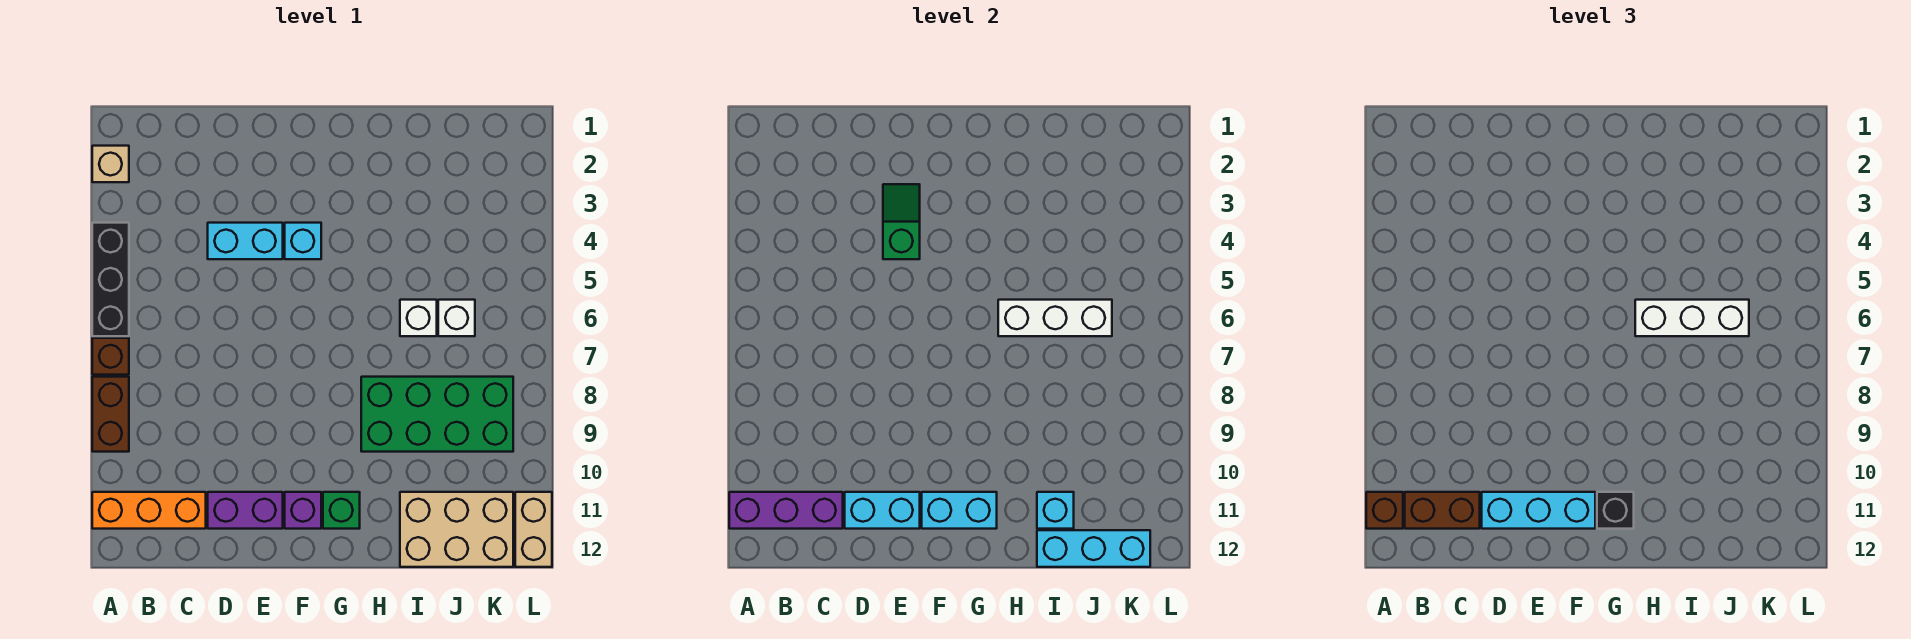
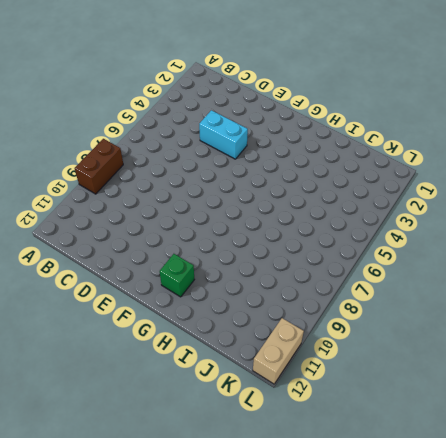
none -> tan brick A2 level 1
none -> black brick A4:A6 level 1
none -> brown brick A7 level 1

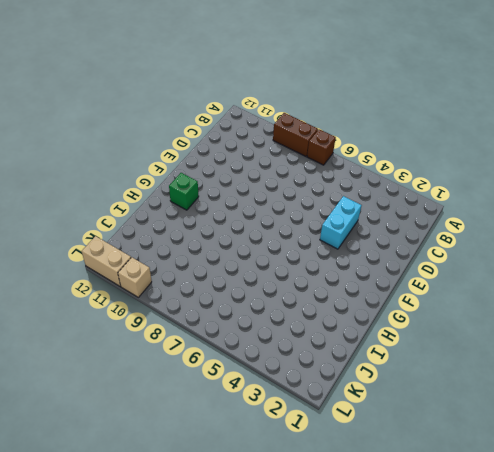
tan brick L10 level 1 -> tan brick A2 level 1
none -> black brick A4:A6 level 1
none -> orange brick A11:C11 level 1
none -> purple brick D11:E11 level 1

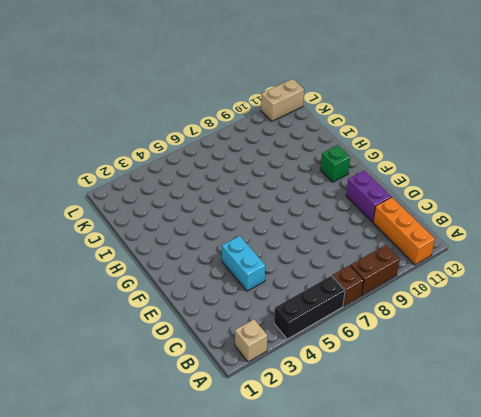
none -> cyan brick F4 level 1
none -> purple brick F11 level 1
none -> green brick H8:K9 level 1

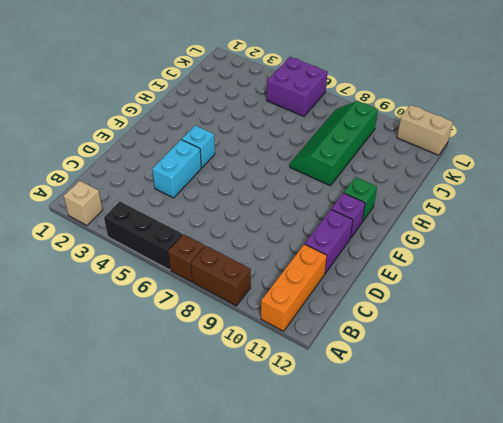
green slope H8:K9 level 1 top 9 -> green brick H8:K9 level 1
purple brick K5:L6 level 1 -> none
none -> white brick I6 level 1
none -> tan brick I11:K12 level 1
none -> white brick J6 level 1

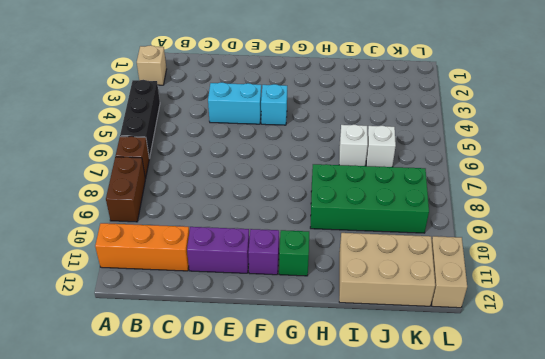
none -> purple brick A11:C11 level 2
none -> cyan brick D11:E11 level 2
none -> green slope E3:E4 level 2 top 4

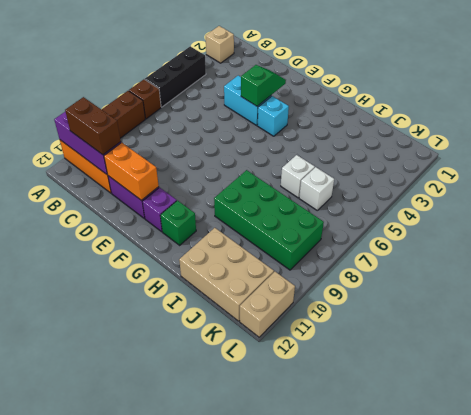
orange brick D11:E11 level 2 -> cyan brick D11:E11 level 2
none -> cyan brick F11:G11 level 2
none -> white brick H6:J6 level 2
none -> cyan brick I11 level 2

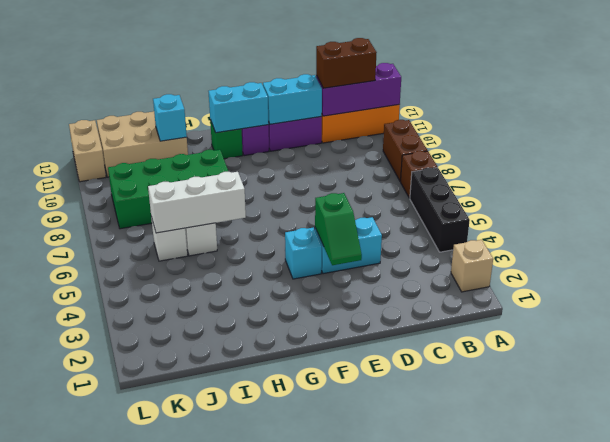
none -> cyan brick I12:K12 level 2
none -> brown brick A11 level 3
none -> cyan brick D11:F11 level 3

